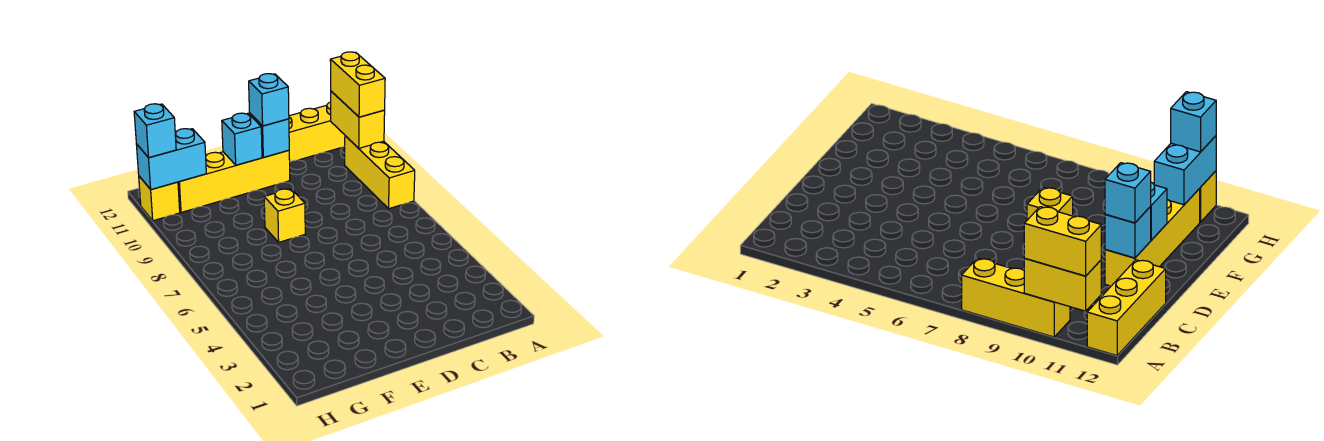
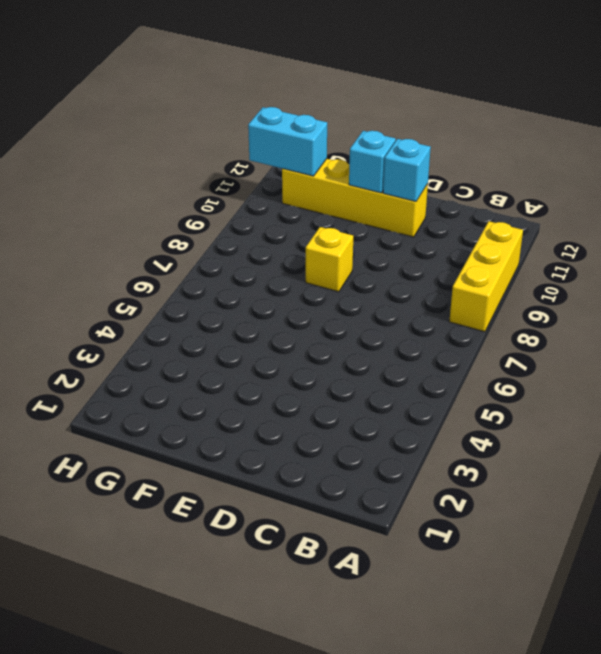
none -> yellow brick A12:C12 level 1
none -> yellow brick H11 level 1
none -> yellow brick A10:A11 level 2

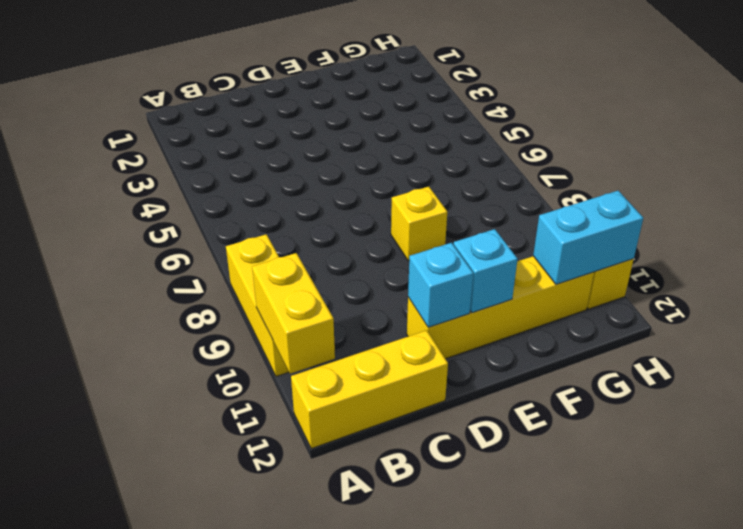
none -> yellow brick A10:A11 level 3
none -> cyan brick D11 level 3
none -> cyan brick H11 level 3

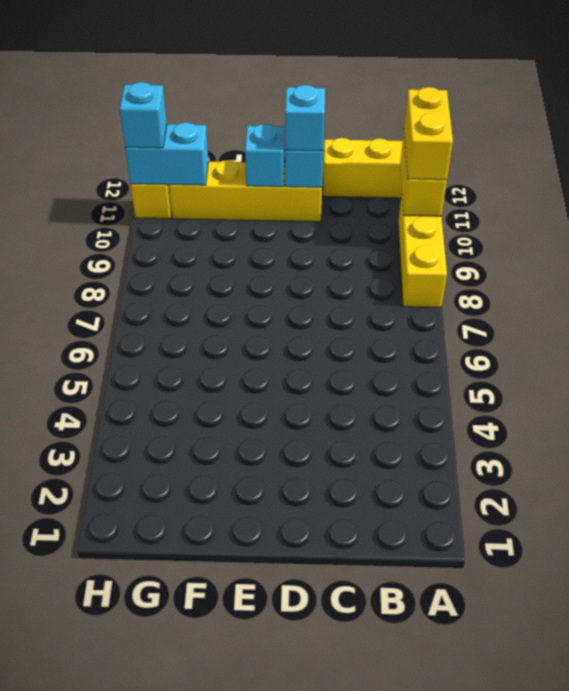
none -> yellow brick E8 level 1

